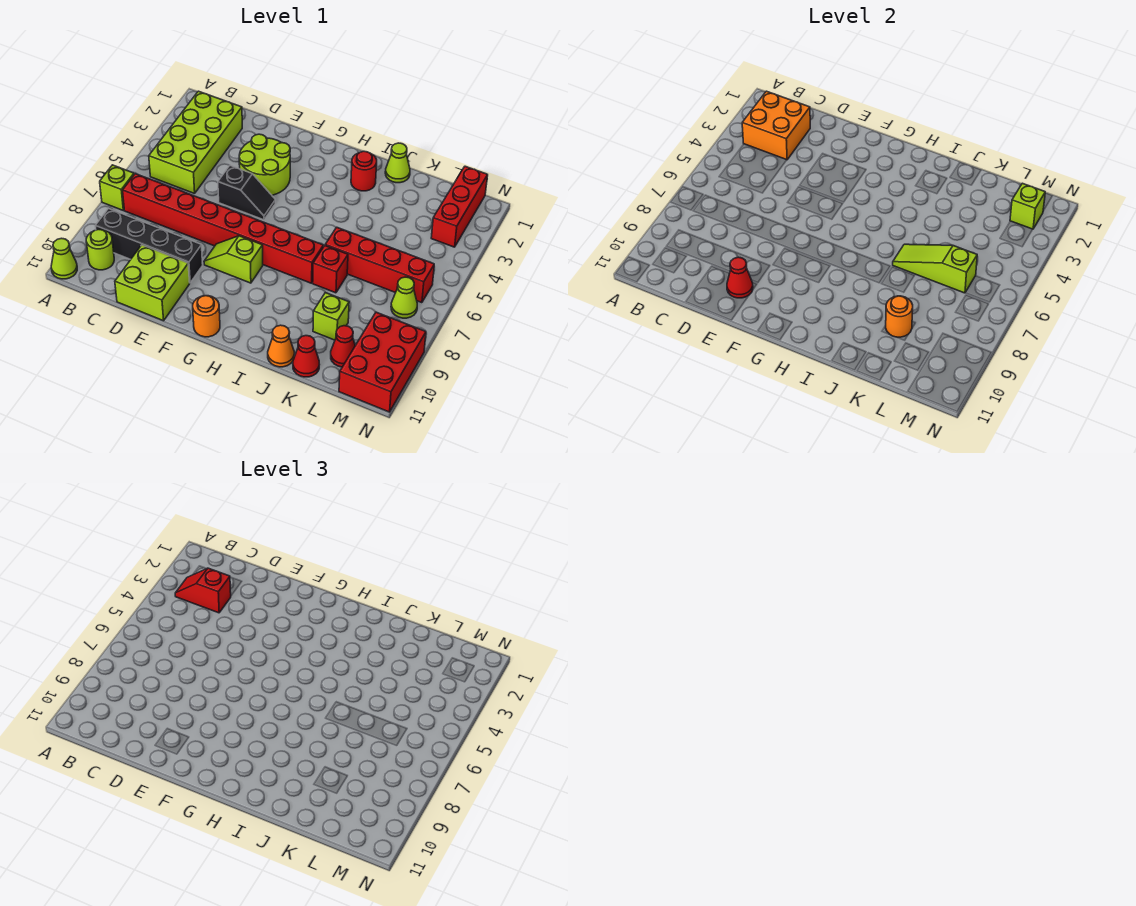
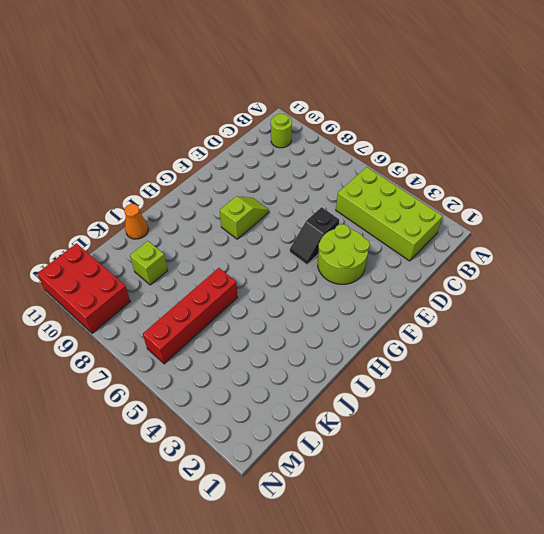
none -> lime brick A7 level 1
none -> lime cone A11 level 1
none -> red brick B7:I7 level 1

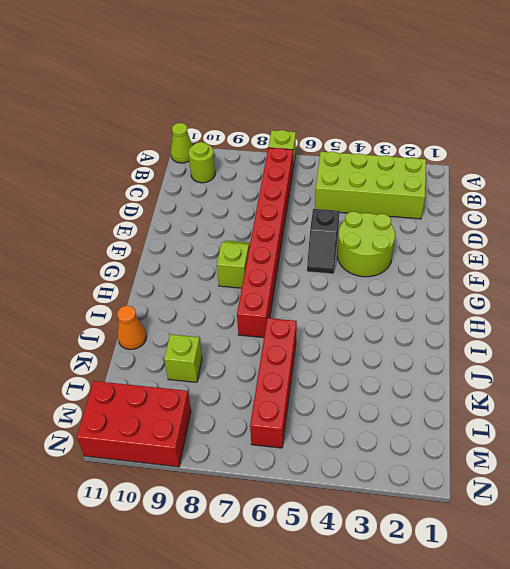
none -> black brick B9:E9 level 1
none -> lime brick D10:E11 level 1
none -> orange round brick G11 level 1

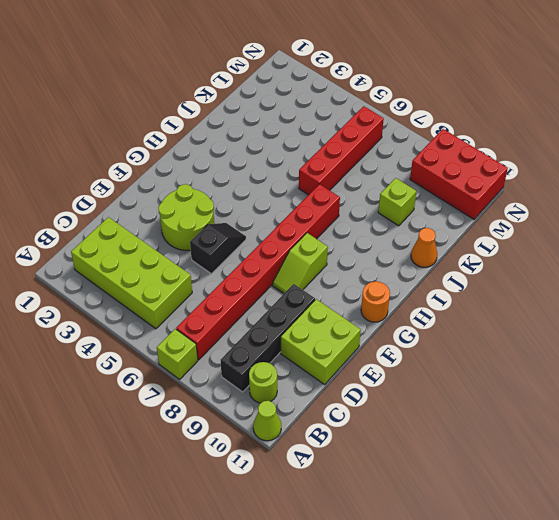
none -> red round brick I2 level 1
none -> lime cone J1 level 1
none -> red brick J7 level 1

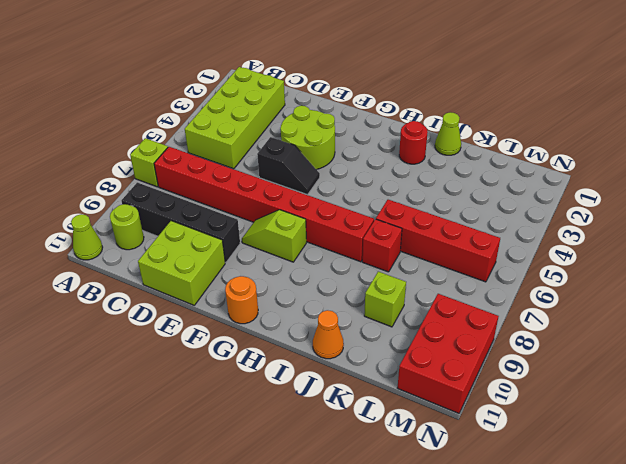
none -> red cone K11 level 1
none -> red cone L10 level 1
none -> red brick M1:M3 level 1

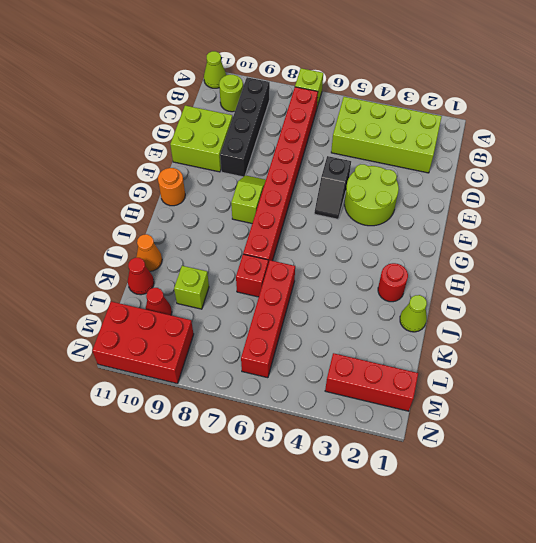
none -> lime cone M7 level 1
none -> orange brick B2:C3 level 2
none -> red cone E10 level 2

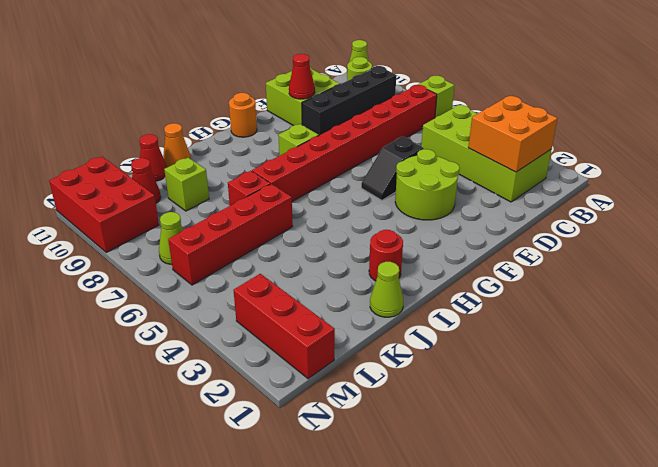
none -> lime slope J6:L6 level 2 top L
none -> orange round brick K9 level 2
none -> lime brick M2 level 2

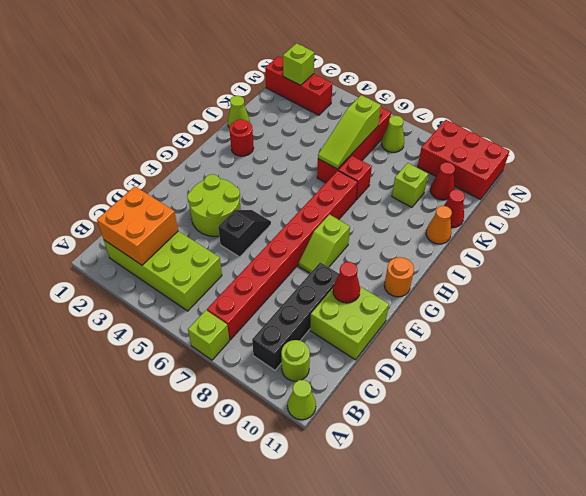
none -> orange round brick K9 level 2
none -> red slope B3:C3 level 3 top C

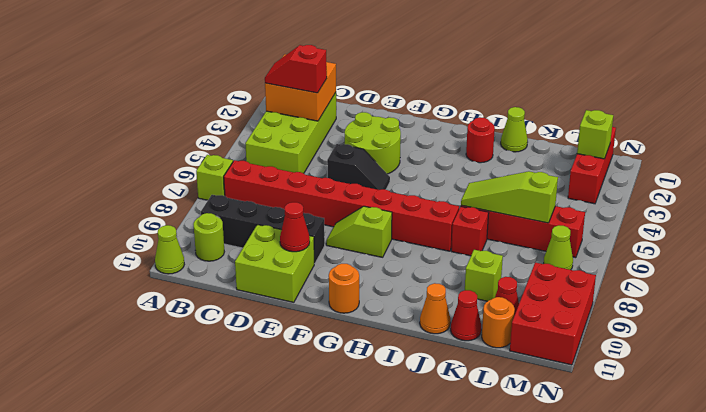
orange round brick L11 level 1 -> orange round brick K9 level 2

